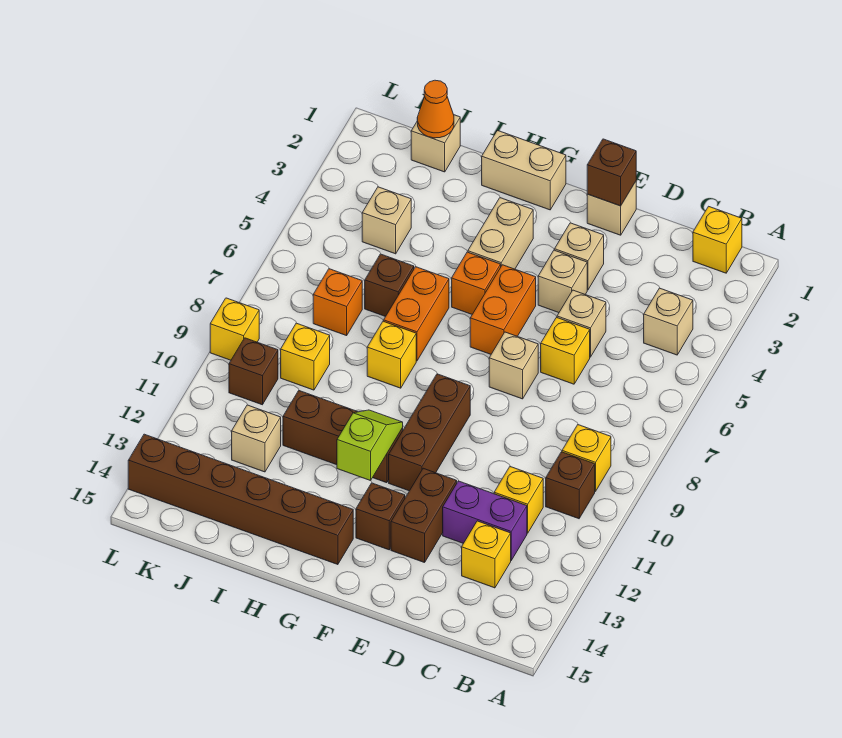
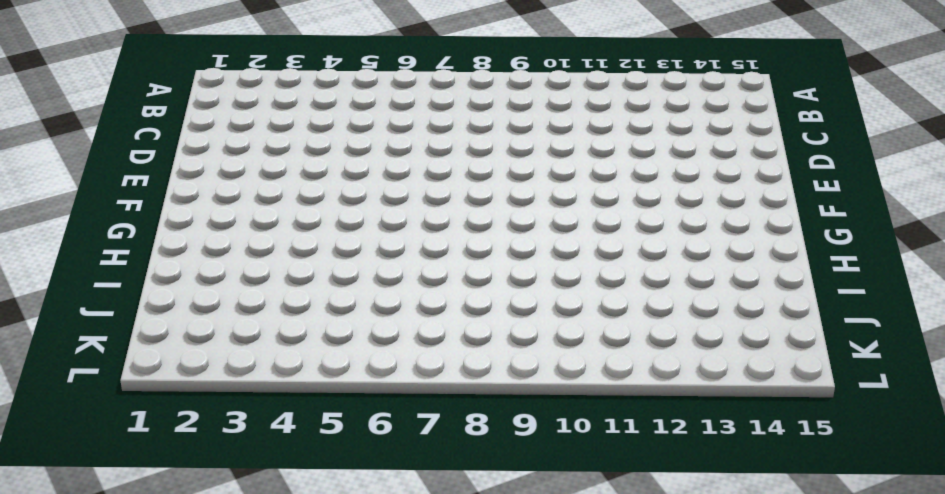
none -> yellow brick B1 level 1
none -> tan brick B4 level 1
none -> yellow brick B9 level 1
none -> brown brick B10 level 1

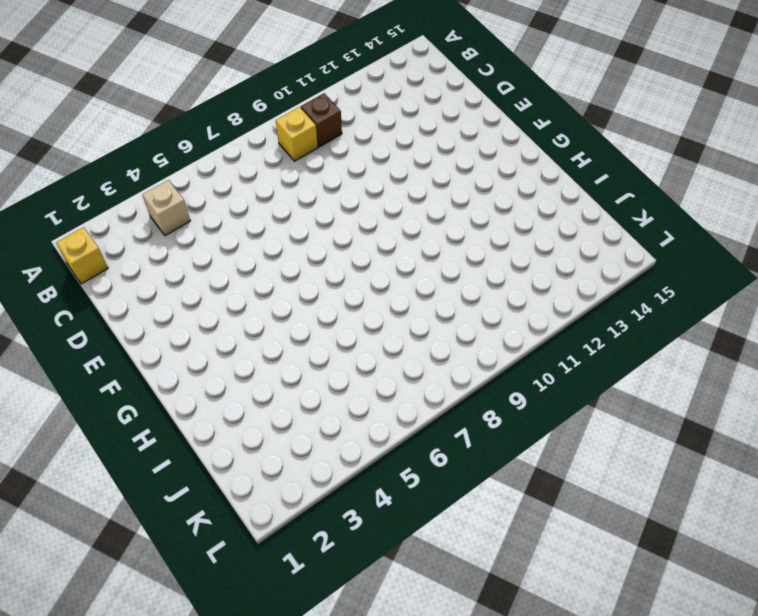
none -> yellow brick C11 level 1
none -> purple brick C12:D12 level 1
none -> yellow brick C13 level 1
none -> tan brick D5 level 1

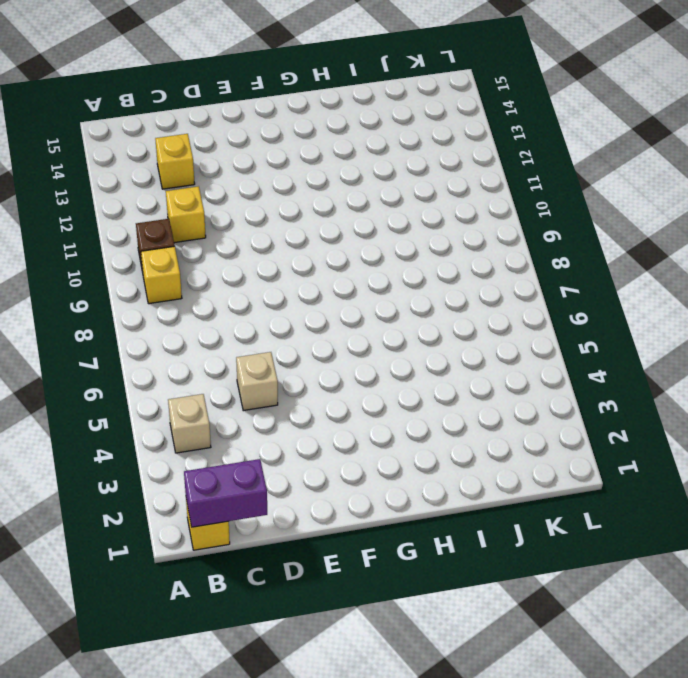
purple brick B1:C1 level 2 -> purple brick C12:D12 level 1
none -> yellow brick D6 level 1
none -> tan brick E1 level 1
none -> tan brick E3 level 1
none -> tan brick E4 level 1

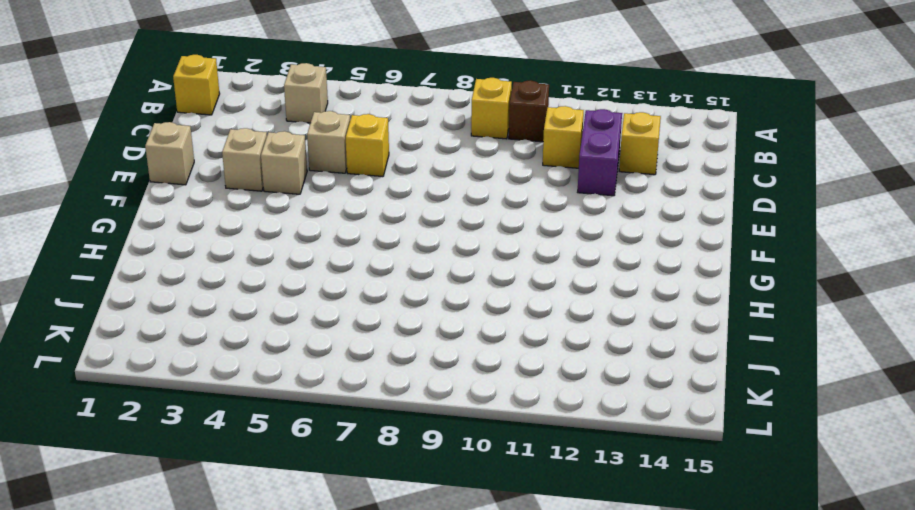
none -> tan brick E7 level 1
none -> brown brick E12:E13 level 1
none -> orange brick F5:F6 level 1
none -> brown brick F9:F11 level 1

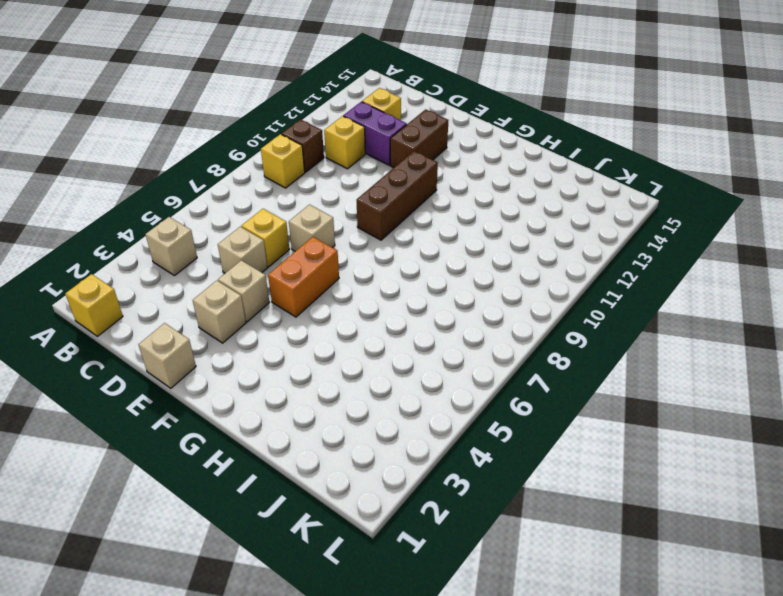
none -> brown brick F13 level 1
none -> tan brick G1:H1 level 1
none -> tan brick G3:G4 level 1
none -> orange brick G5 level 1

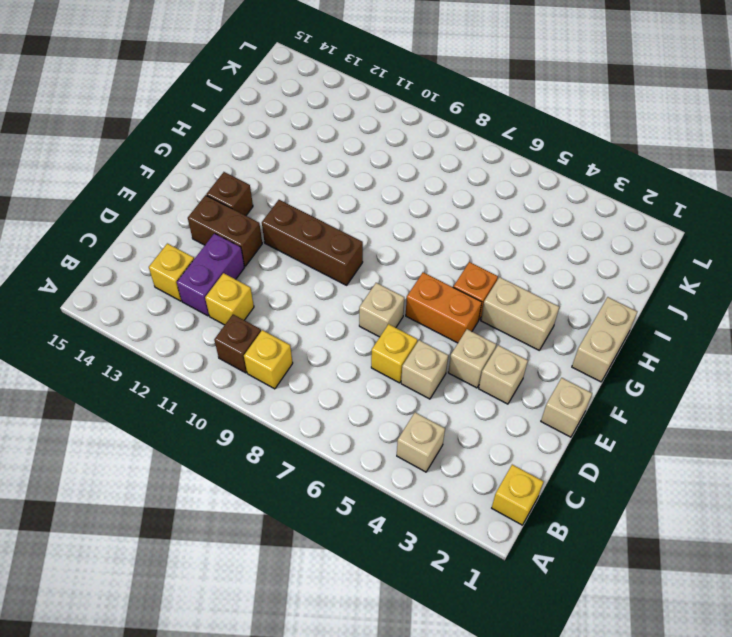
none -> brown brick G11:I11 level 1
none -> brown brick G14:L14 level 1
none -> orange brick H6:H7 level 1
none -> yellow brick H8 level 1

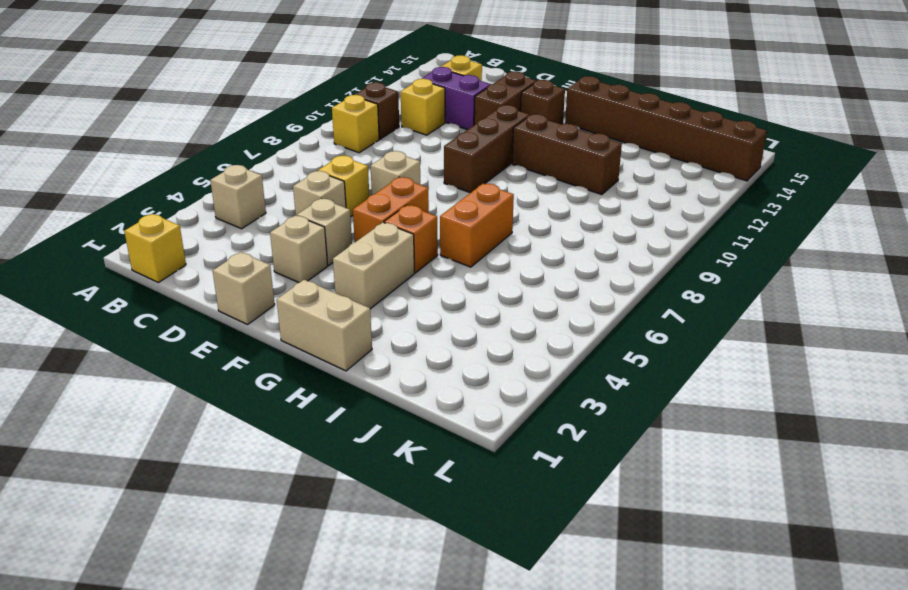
none -> yellow brick H8 level 1
none -> brown brick I6 level 1
none -> tan brick J1 level 1
none -> tan brick J4 level 1

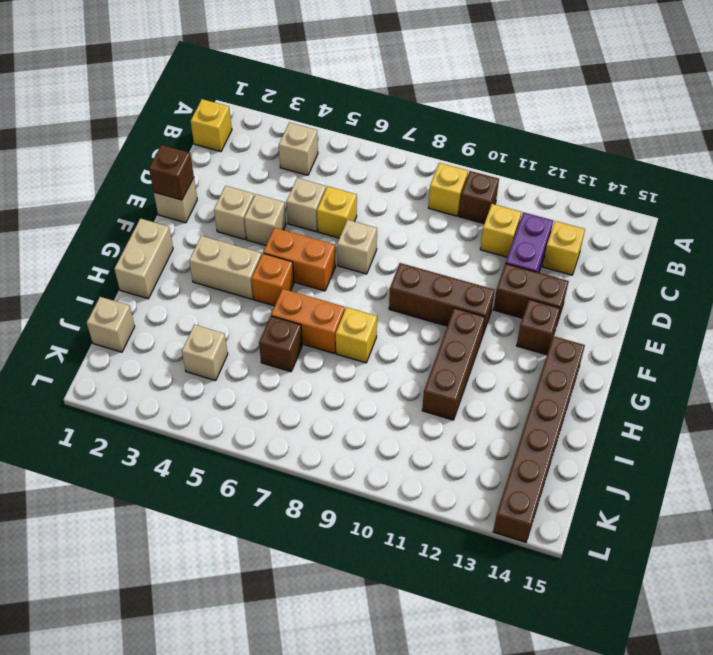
none -> orange brick J7 level 1
none -> yellow brick J9 level 1
none -> tan brick J12 level 1
none -> brown brick K10 level 1

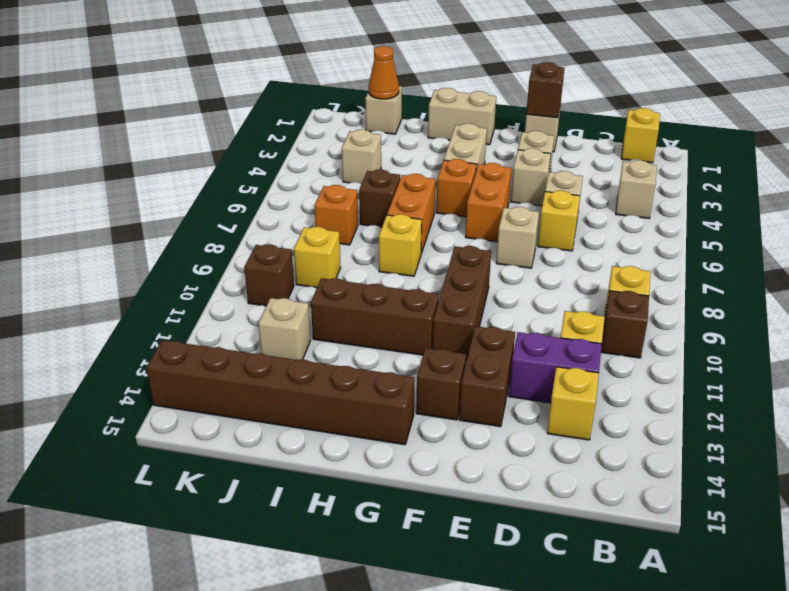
none -> yellow brick L9 level 1
none -> lime slope G11:G12 level 2 top 12

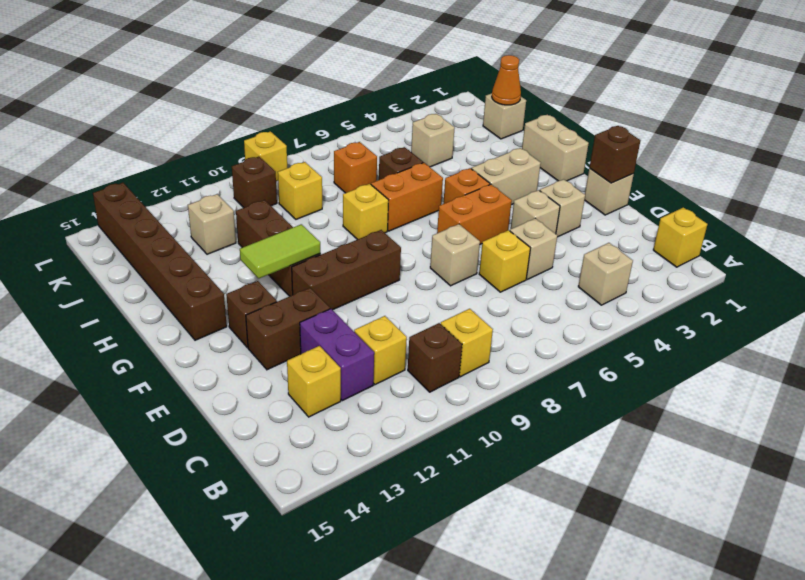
lime tile G11:G12 level 2 -> lime slope G11:G12 level 2 top 12

